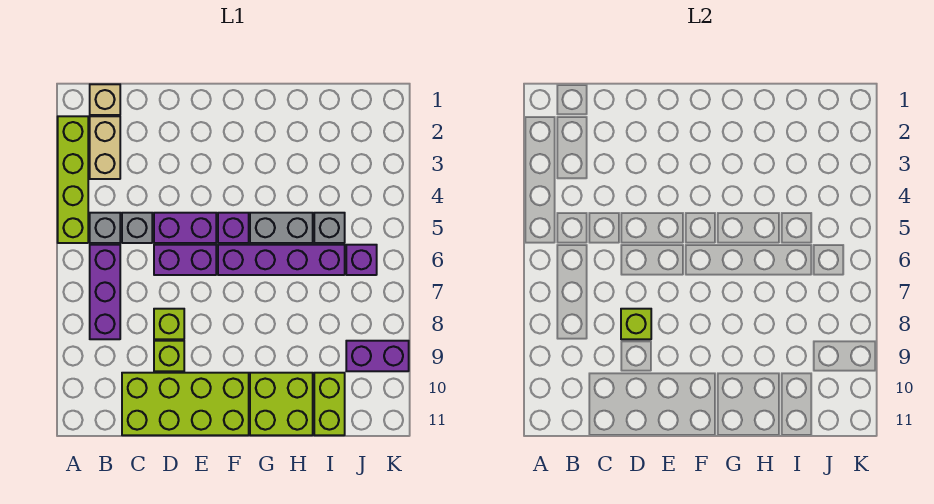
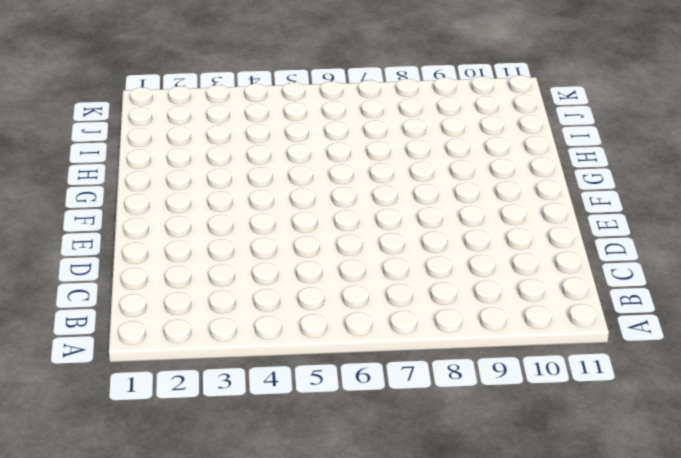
none -> lime brick A2:A5 level 1
none -> tan brick B1 level 1
none -> tan brick B2:B3 level 1

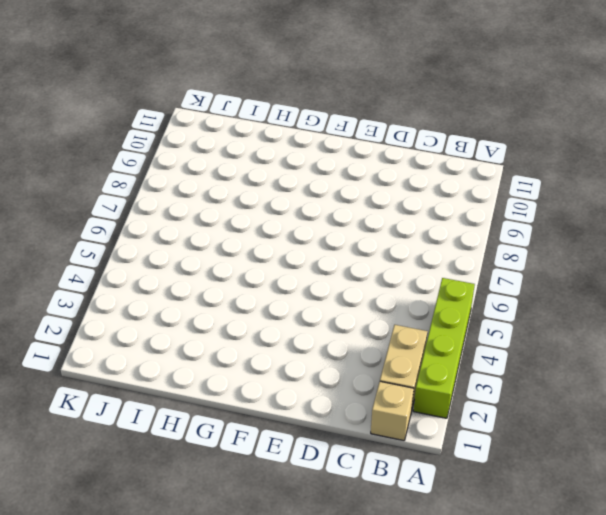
none -> grey brick B5 level 1
none -> purple brick B6:B8 level 1
none -> grey brick C5 level 1

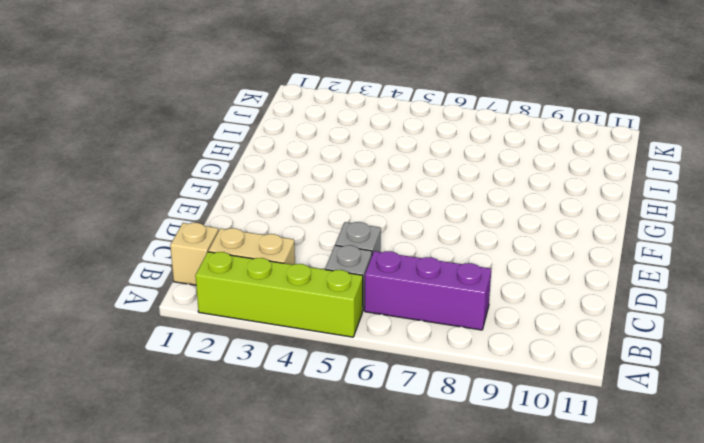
none -> lime brick C10:F11 level 1
none -> purple brick D5:E5 level 1
none -> purple brick D6:E6 level 1

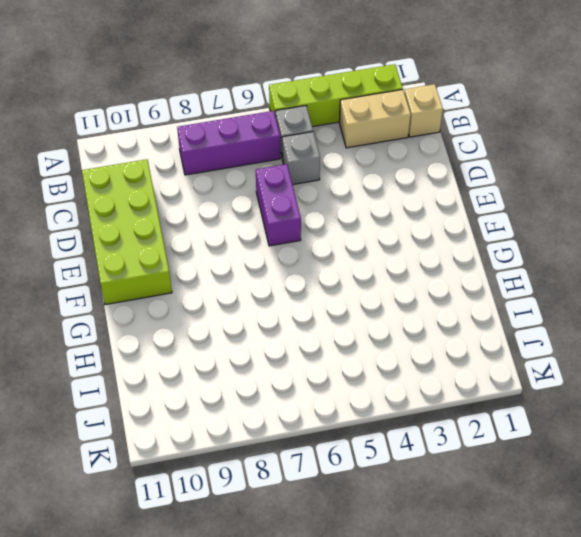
none -> purple brick D5:E5 level 1
none -> lime brick D8 level 1
none -> lime brick D9 level 1

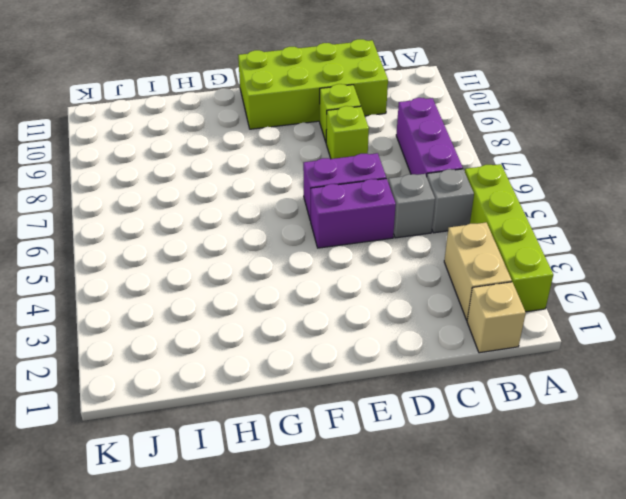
none -> purple brick F5 level 1
none -> purple brick F6:I6 level 1
none -> grey brick G5:H5 level 1

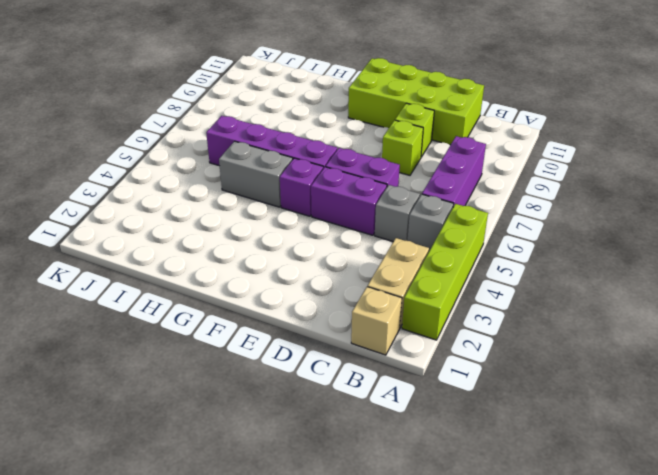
none -> lime brick G10:H11 level 1
none -> grey brick I5 level 1
none -> lime brick I10:I11 level 1

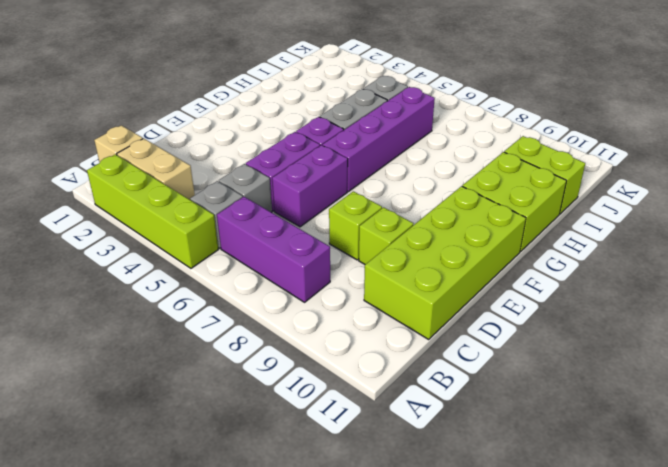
none -> purple brick J6 level 1
none -> purple brick J9:K9 level 1
none -> lime brick D8 level 2

